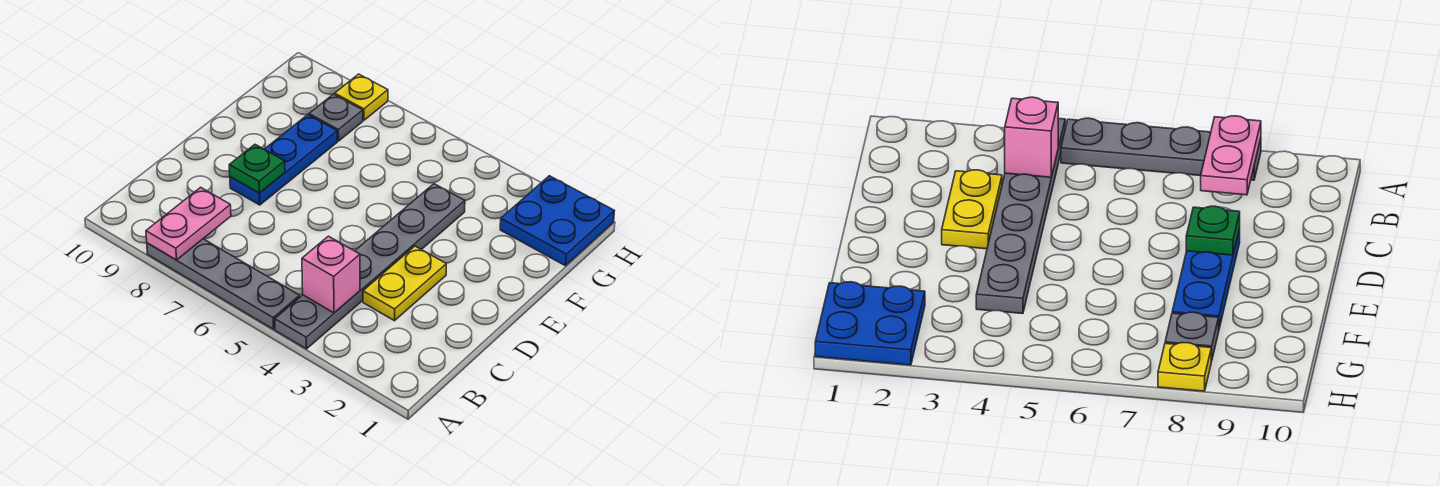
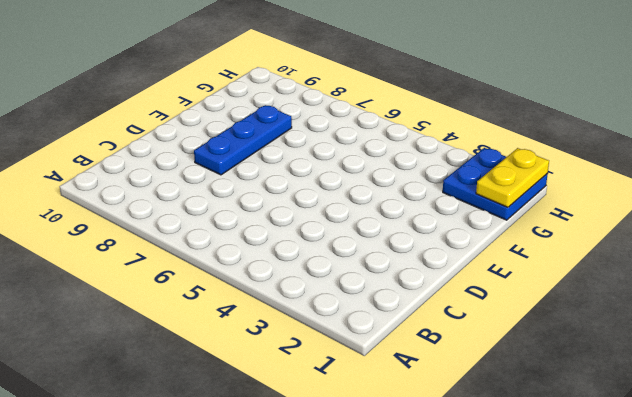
yellow plate G1:H1 level 2 -> yellow plate C3:D3 level 1
none -> grey plate A4:F4 level 1
none -> grey plate A5:A8 level 1

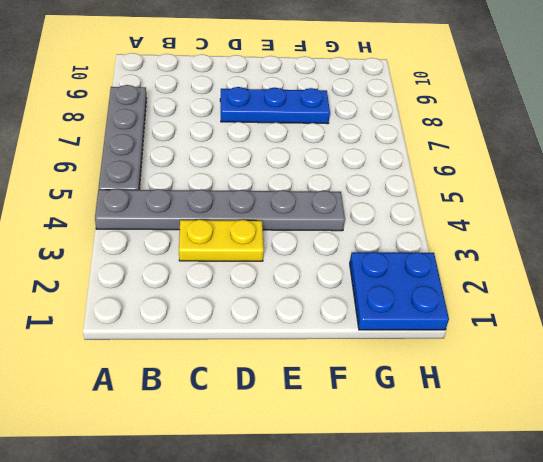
none -> grey plate G8 level 1
none -> yellow plate H8 level 1

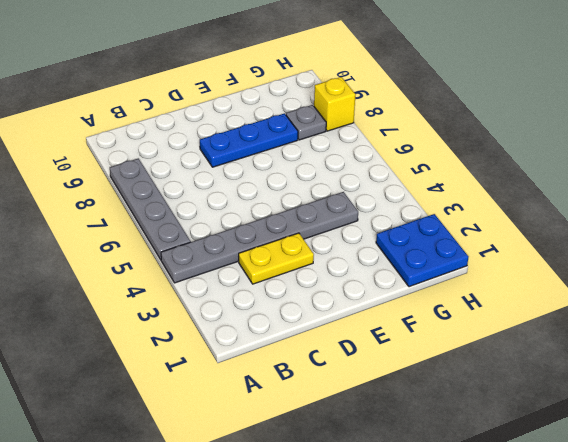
yellow brick H8 level 1 -> yellow plate H8 level 1
none -> pink plate A8:B8 level 2
none -> pink brick B4 level 2

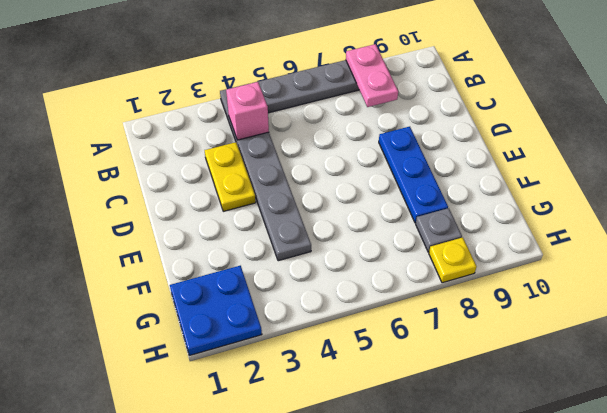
none -> green plate D8 level 2

